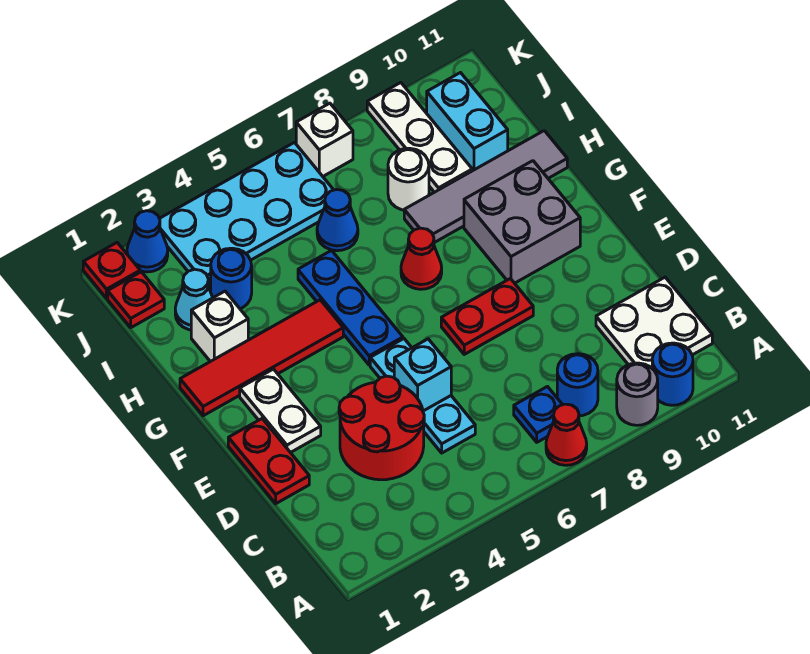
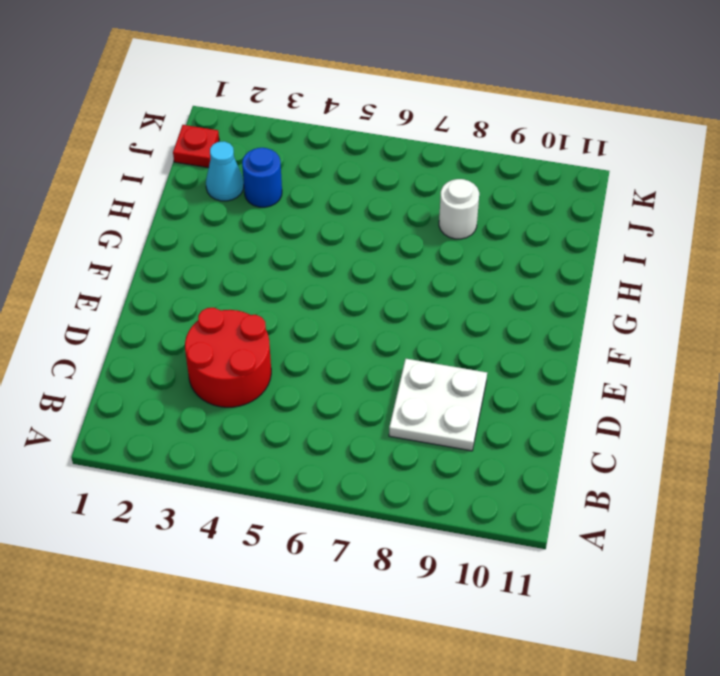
white plate C8:D9 level 1 -> white plate B10:C11 level 1
none -> red cone A7 level 1
none -> grey round brick A9 level 1
none -> blue round brick A10 level 1

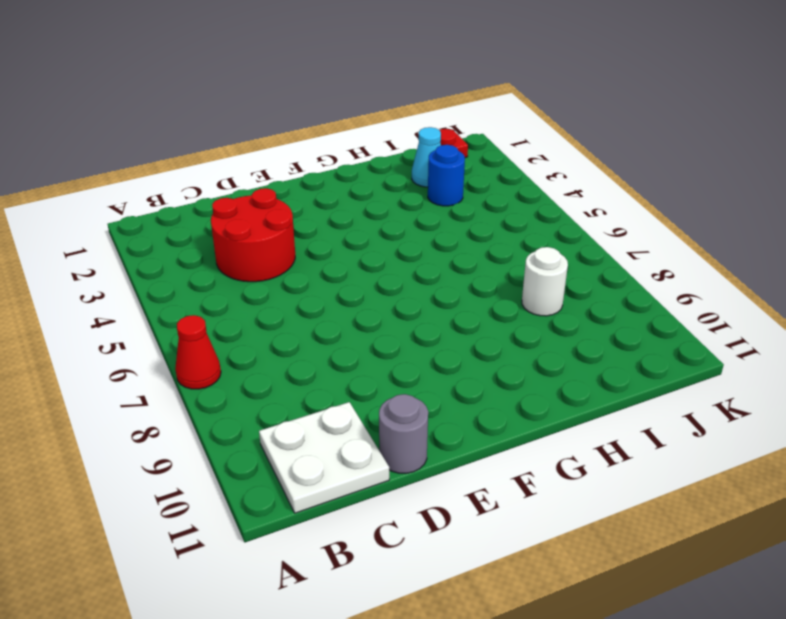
grey round brick D11 level 1 -> grey round brick A9 level 1
none -> blue round brick A10 level 1
none -> blue plate B7 level 1
none -> blue round brick B8 level 1

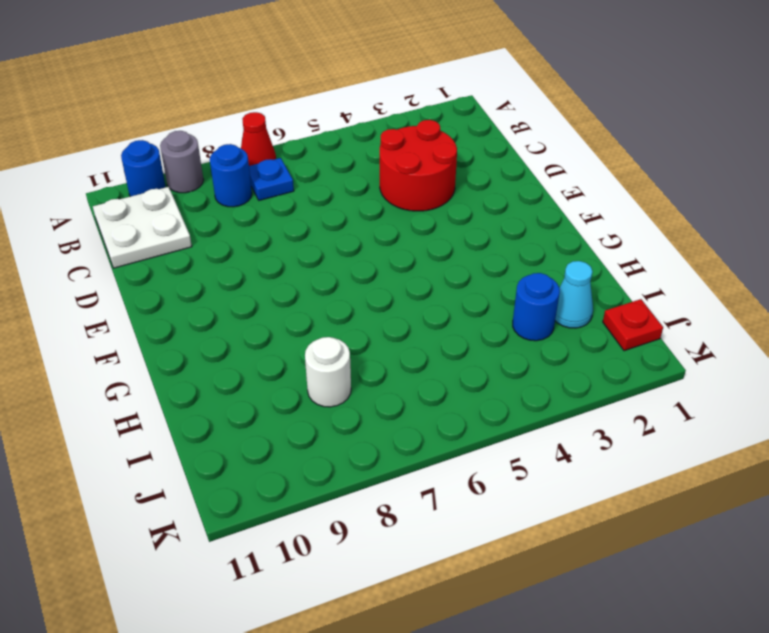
none -> cyan plate C5:E5 level 1
none -> red plate D1:E1 level 1
none -> white plate E2:F2 level 1

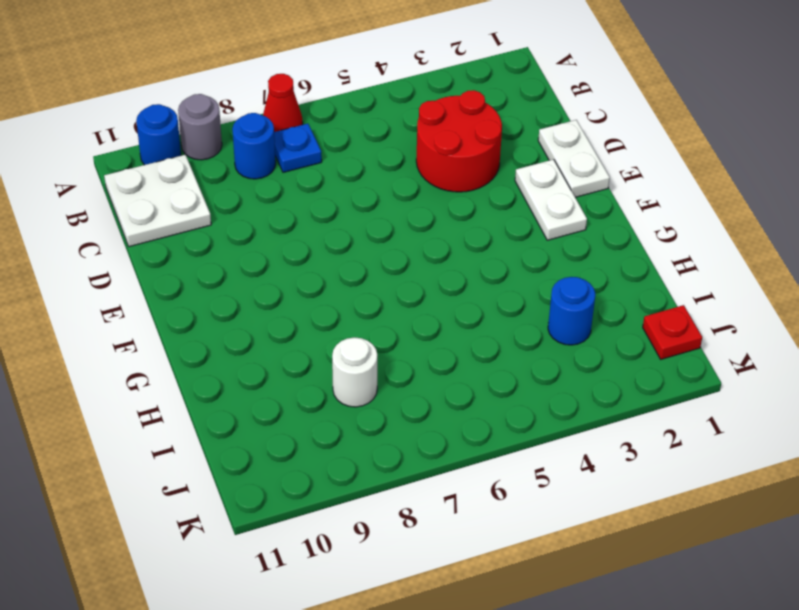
white plate D1:E1 level 1 -> red plate D1:E1 level 1
none -> cyan plate C5:E5 level 1
none -> red plate E7:E8 level 1
none -> blue plate F5:H5 level 1

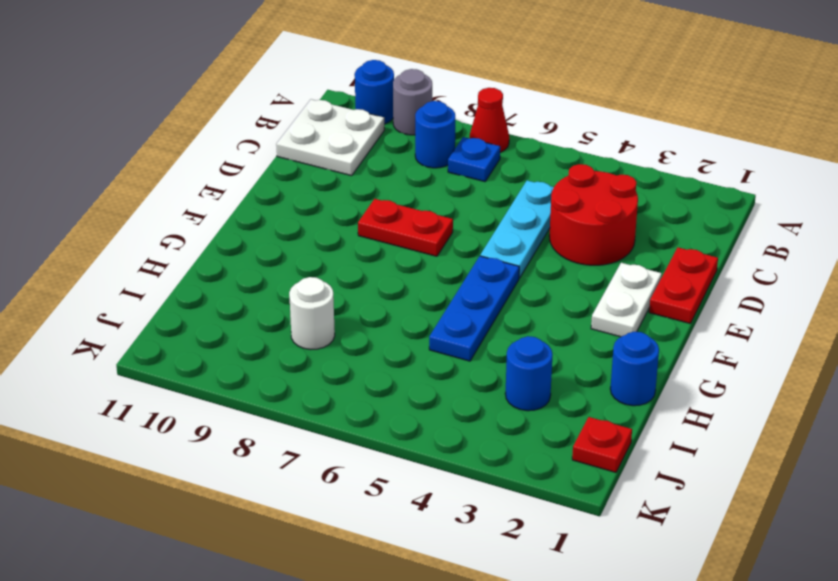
blue round brick H1 level 1 -> none
none -> grey brick F9:G10 level 1
none -> red tile G1:G4 level 1
none -> red cone G7 level 1

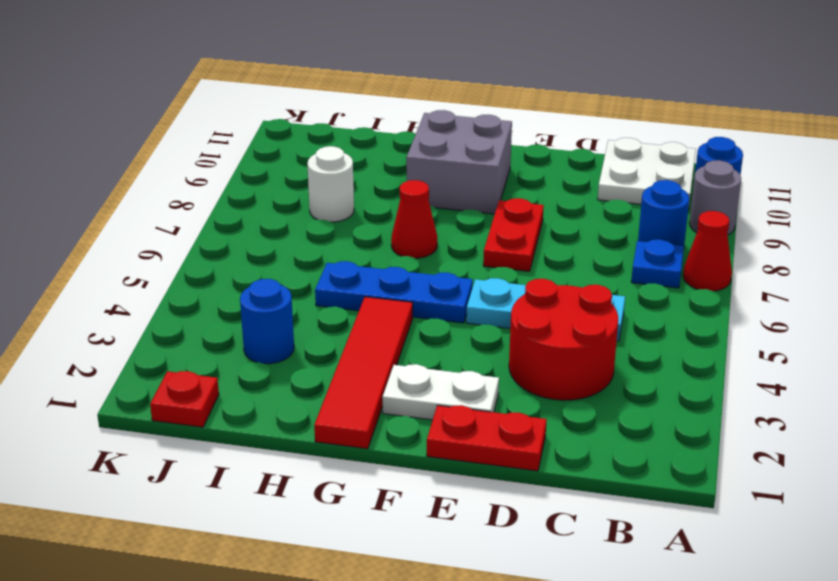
none -> white brick H2 level 1
none -> grey tile H8:H11 level 1
none -> cyan cone I2 level 1

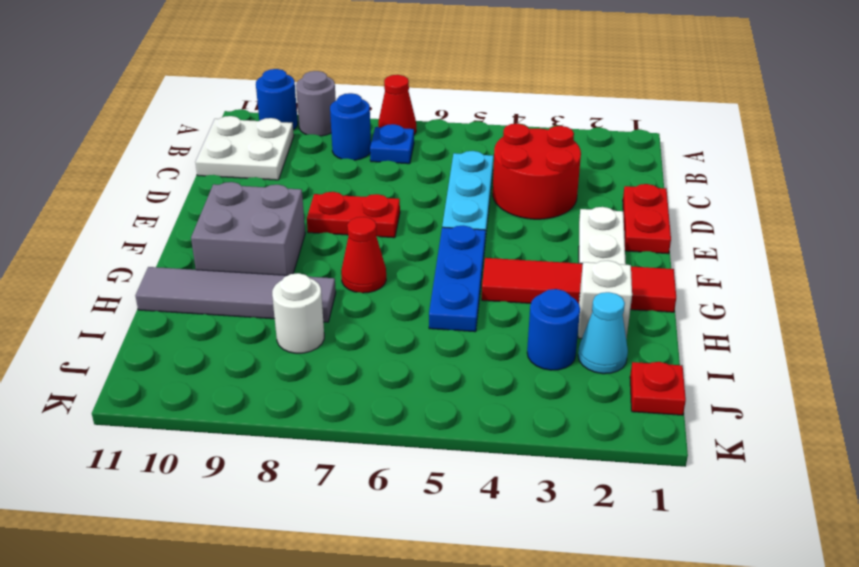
none -> blue cone I6 level 1
none -> white plate I9:K9 level 1
none -> cyan brick I10:J10 level 1

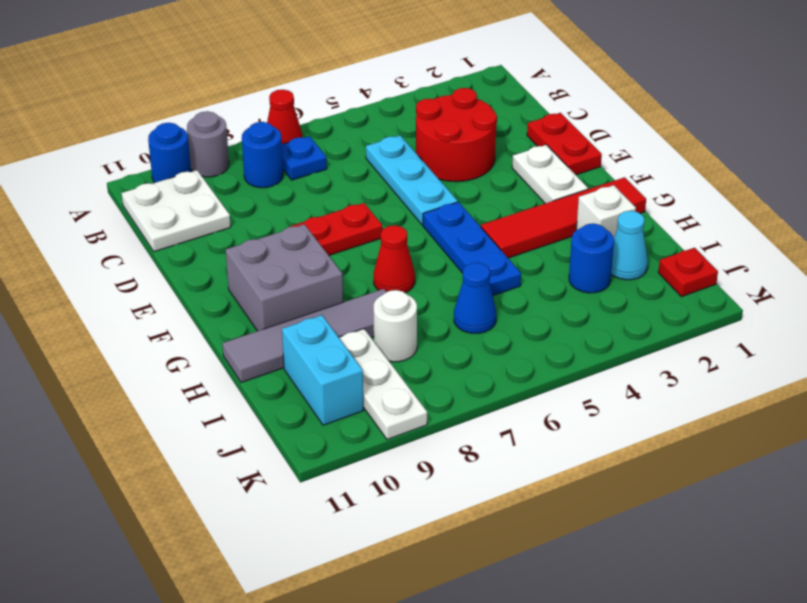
none -> cyan plate J3:K6 level 1
none -> red plate K1 level 1
none -> blue cone K2 level 1

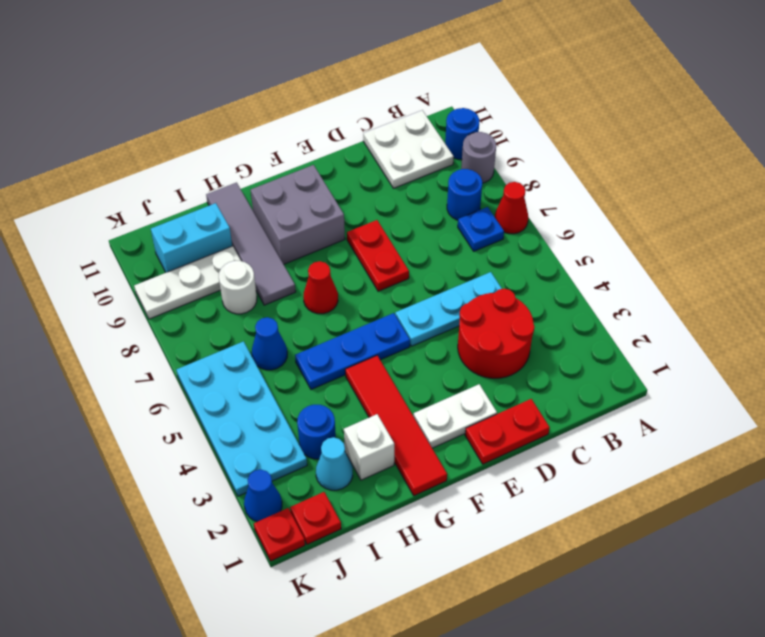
none -> white brick K7 level 1
none -> cyan brick D5 level 2

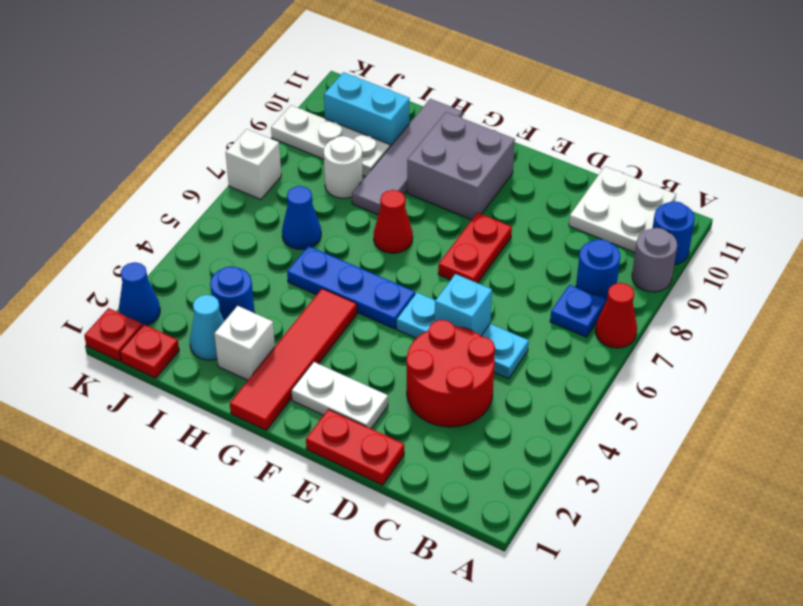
none -> cyan plate J3:K6 level 1

